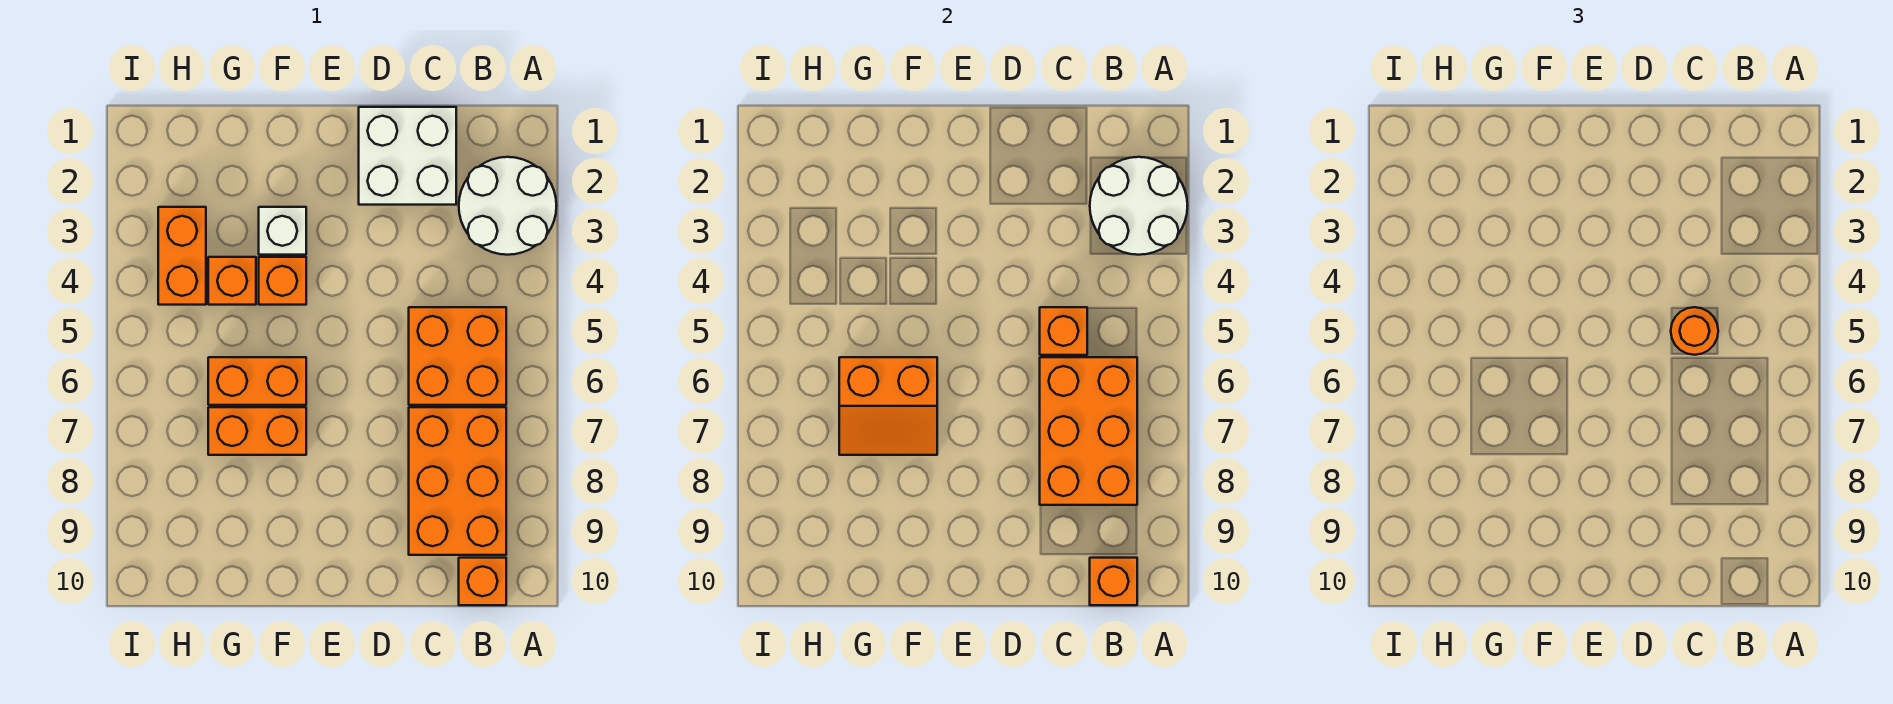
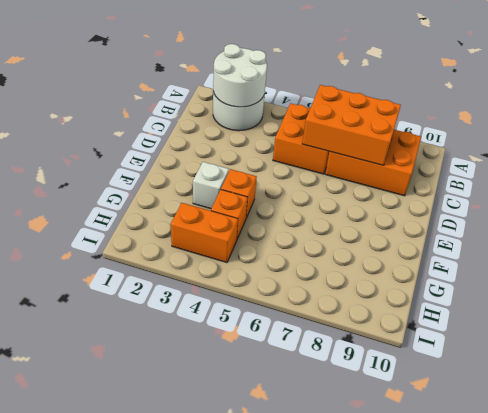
none -> orange brick B10 level 1
none -> white brick C1:D2 level 1
none -> orange brick F6:G6 level 1

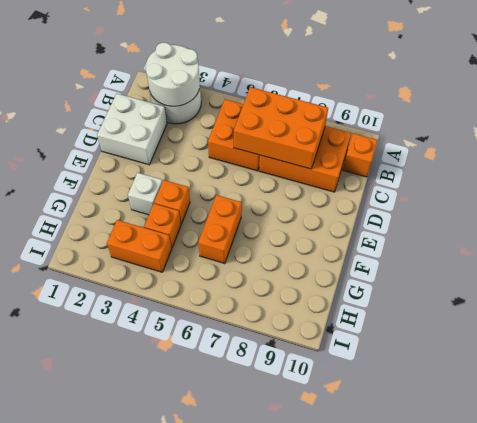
none -> orange brick F7:G7 level 1
none -> orange brick B10 level 2
none -> orange brick C5 level 2

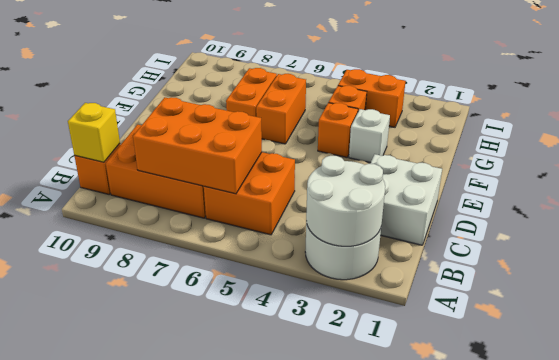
yellow brick B10 level 2 -> orange brick B10 level 2
none -> orange brick C5 level 2
none -> orange slope F6:G7 level 2 top 6
none -> orange round brick C5 level 3

